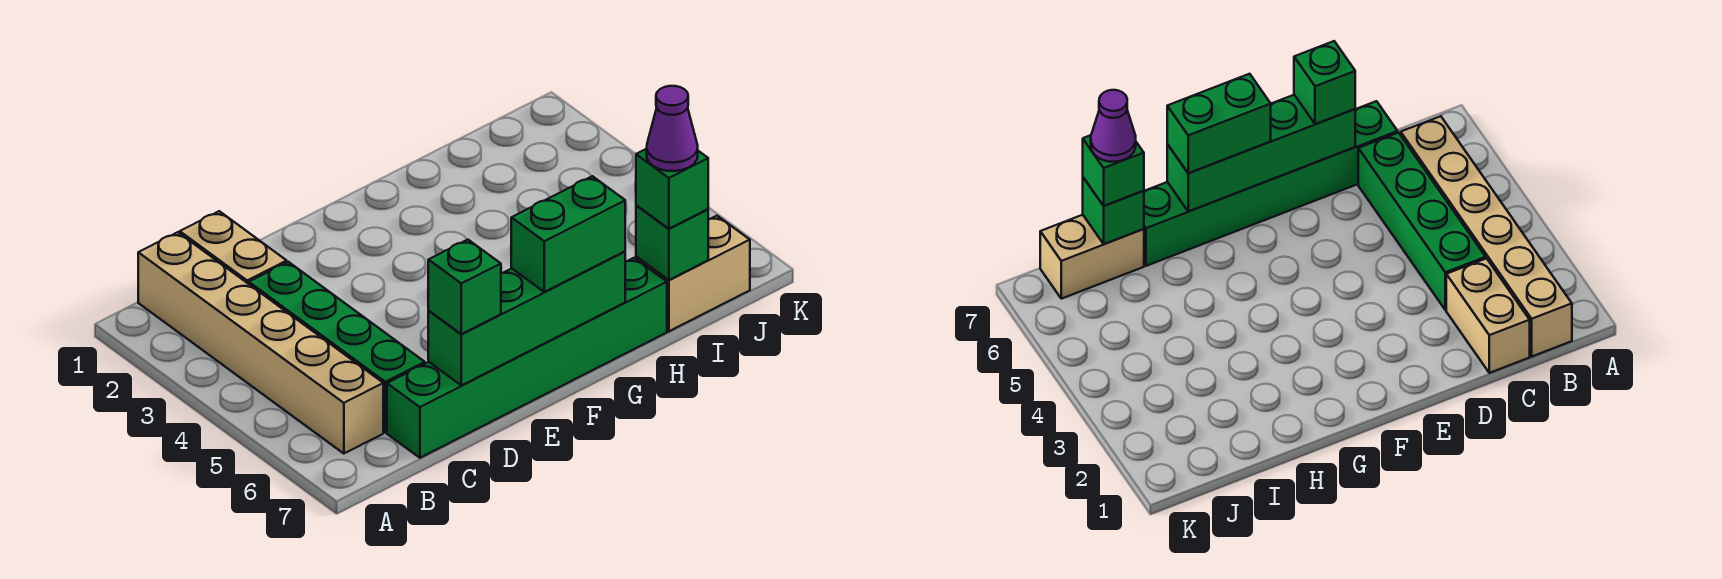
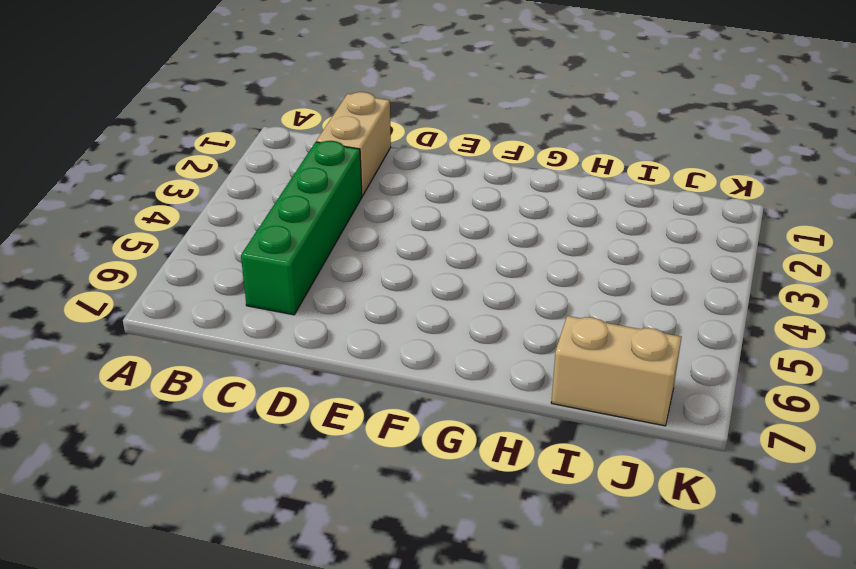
none -> tan brick B1:B6 level 1
none -> green brick C7:H7 level 1

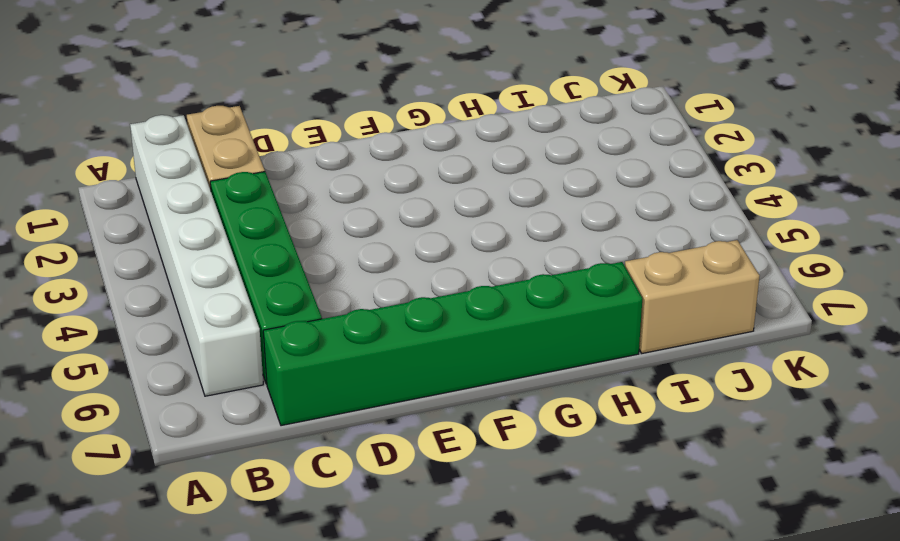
white brick B1:B6 level 1 -> tan brick B1:B6 level 1
none -> green brick D7:G7 level 2
none -> green brick I7 level 2

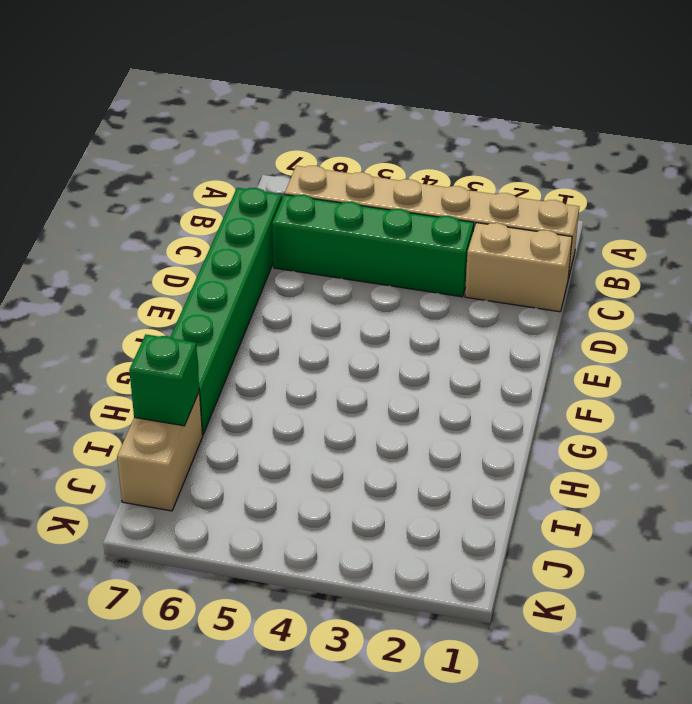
none -> green brick D7:G7 level 2
none -> green brick D7 level 3

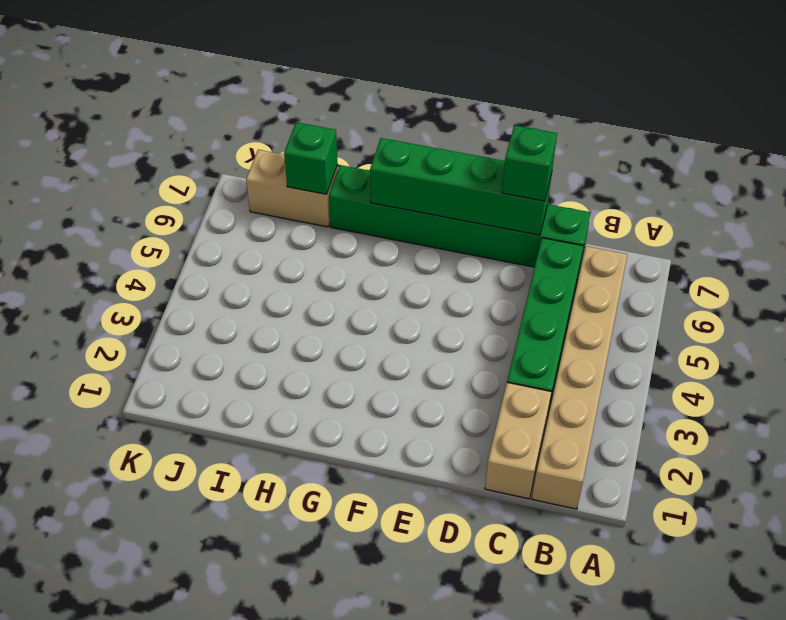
none -> green brick F7:G7 level 3
none -> green brick I7 level 3

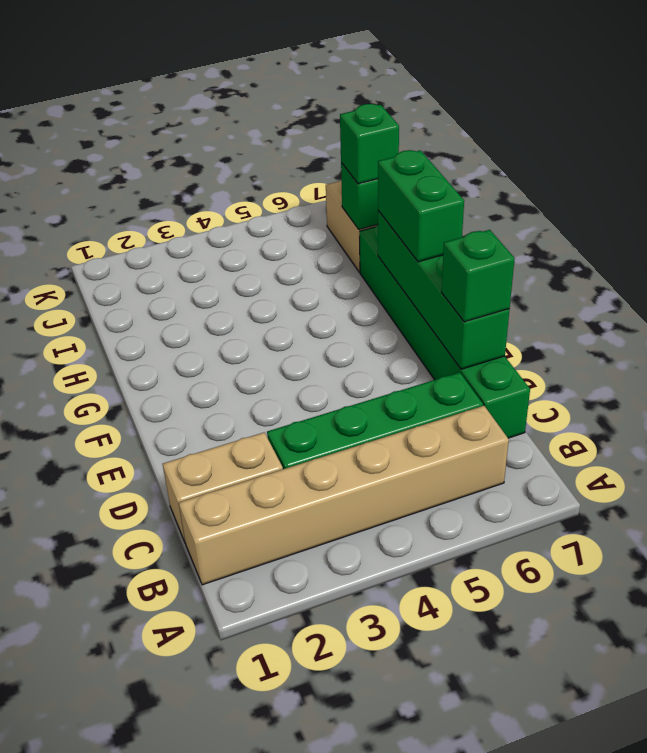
none -> purple cone I7 level 4

